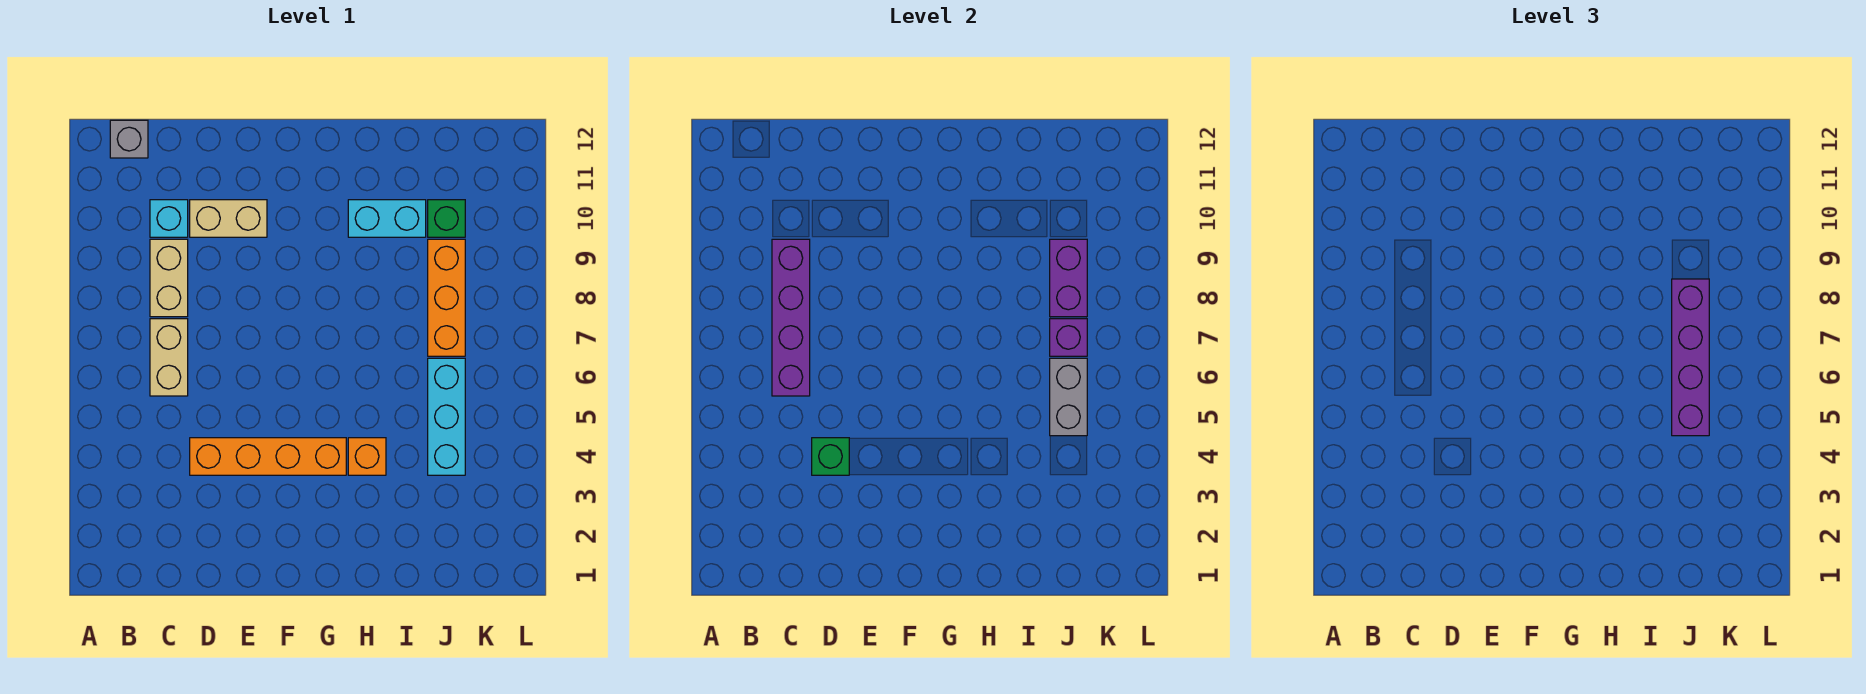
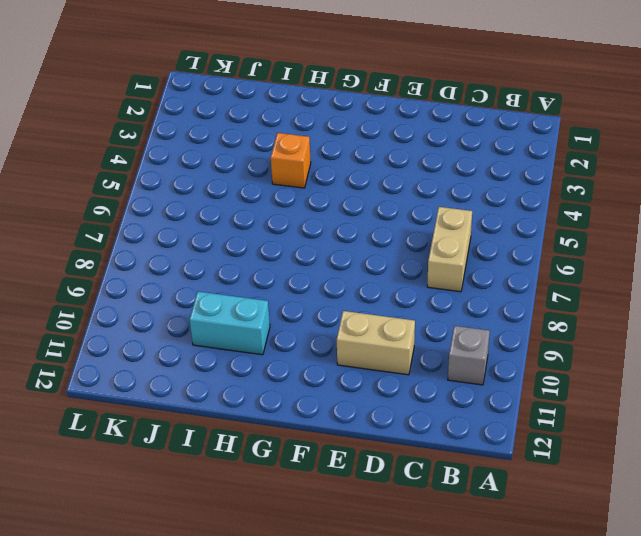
grey brick B10 level 1 -> grey brick B12 level 1
none -> tan brick C8:C9 level 1
none -> cyan brick C10 level 1
none -> orange brick D4:G4 level 1

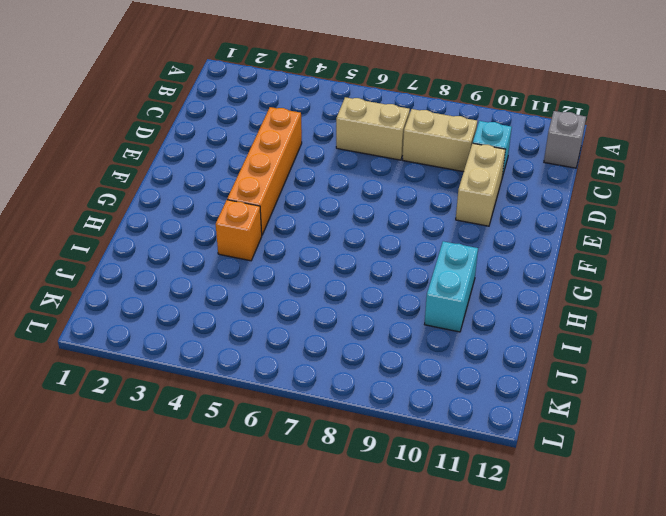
none -> cyan brick J4:J6 level 1
none -> orange brick J7:J9 level 1
none -> green brick J10 level 1

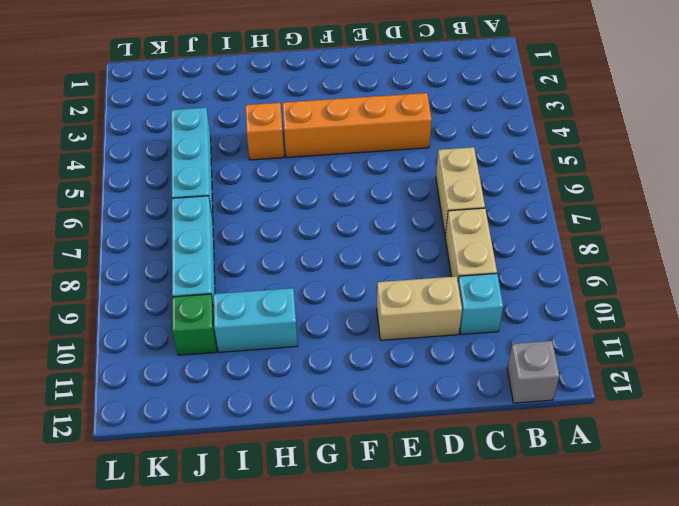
cyan brick J7:J9 level 1 -> orange brick J7:J9 level 1
none -> purple brick C6:C9 level 2
none -> green brick D4 level 2
none -> grey brick J5:J6 level 2

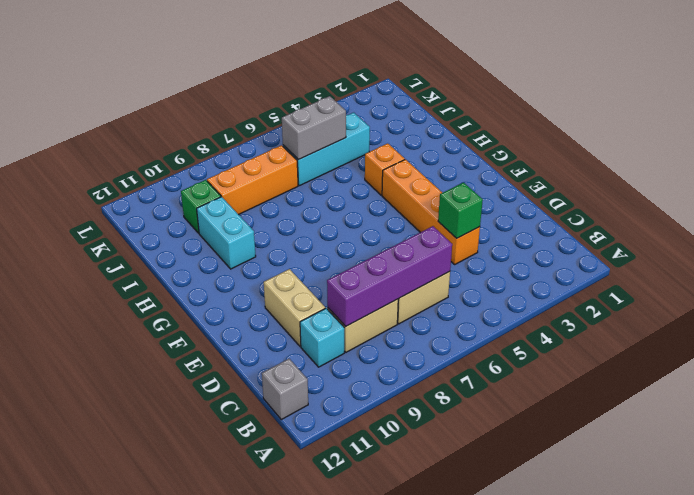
none -> purple brick J7 level 2
none -> purple brick J8:J9 level 2
none -> purple brick J5:J8 level 3

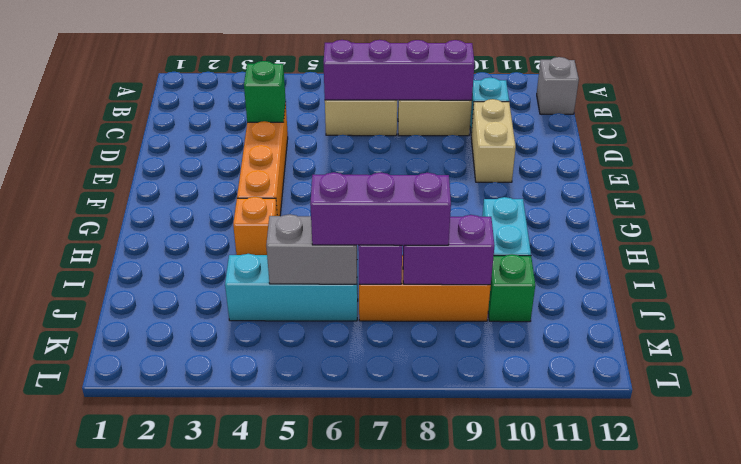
purple brick J6:J8 level 3 -> purple brick J5:J8 level 3

